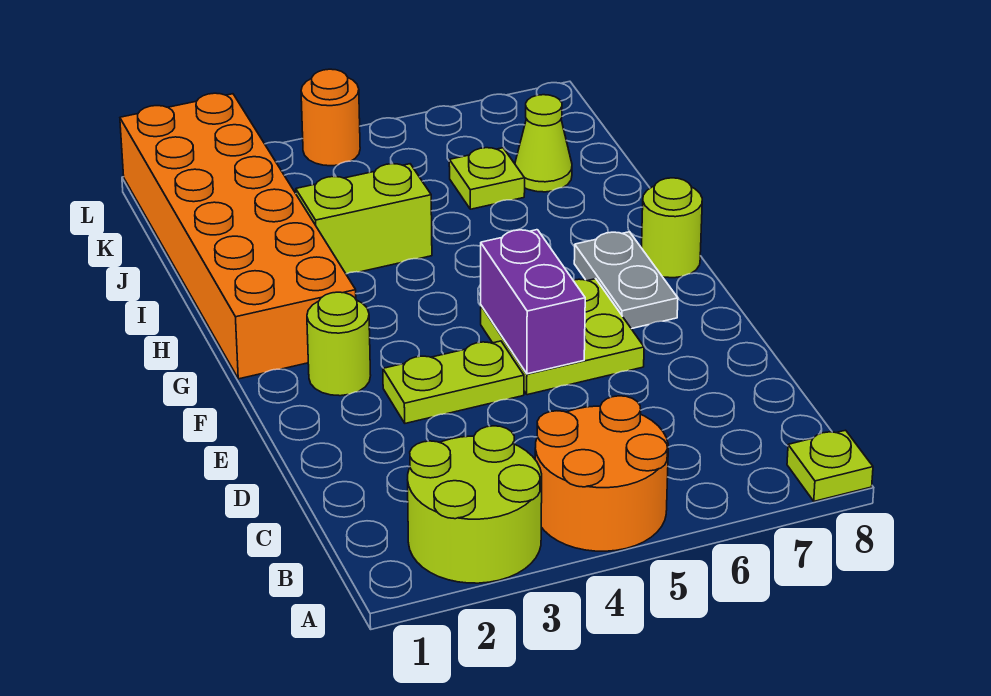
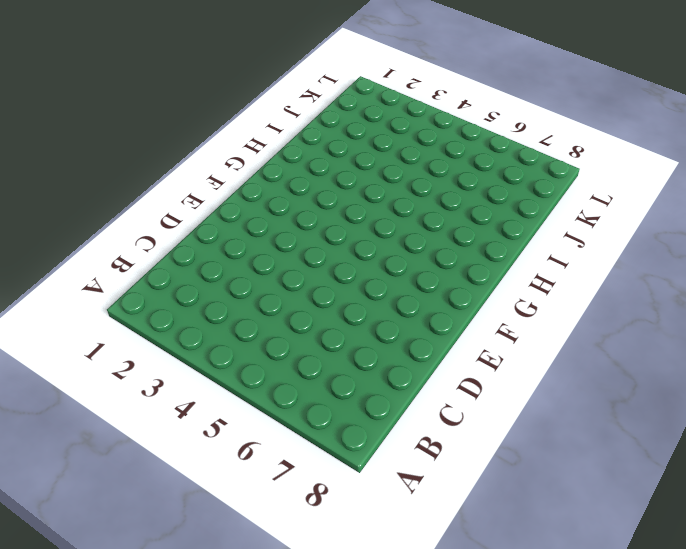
none -> lime round brick A2:B3 level 1
none -> orange round brick A4:B5 level 1
none -> lime plate A8 level 1

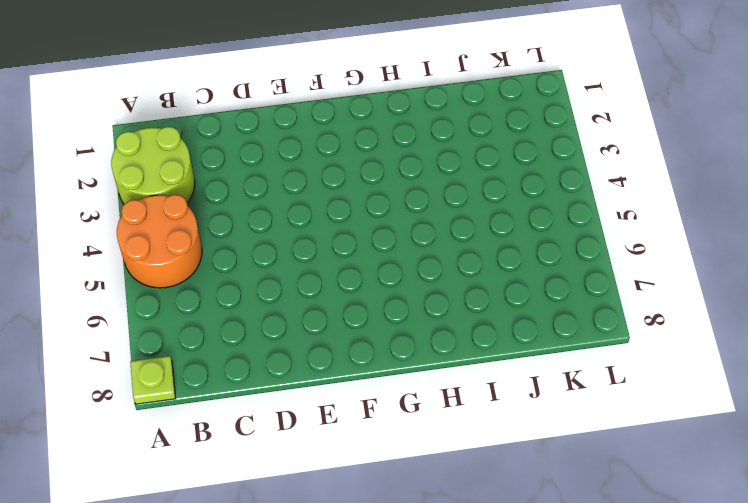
none -> lime plate E3:E4 level 1
none -> lime plate E5:F6 level 1
none -> lime round brick F2 level 1

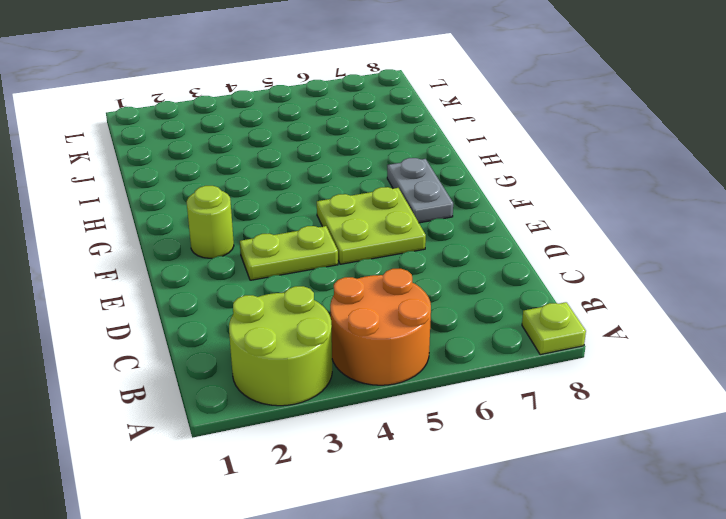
none -> orange brick G1:L2 level 1
none -> lime round brick G8 level 1
none -> lime brick I3:I4 level 1

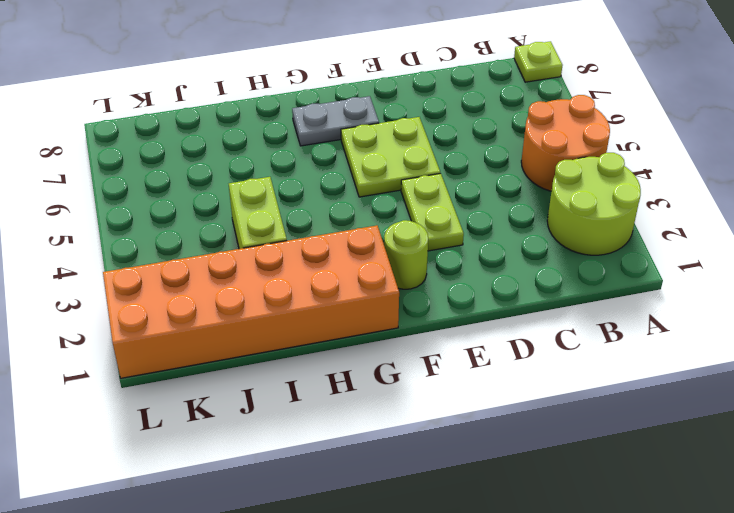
none -> lime round brick G8 level 1
none -> lime plate J6 level 1
none -> lime cone J7 level 1

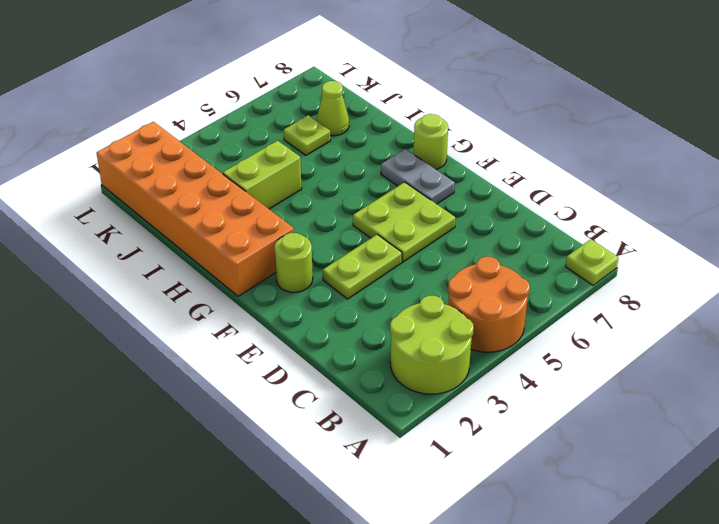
none -> orange round brick L4 level 1
none -> purple brick E5:F5 level 2

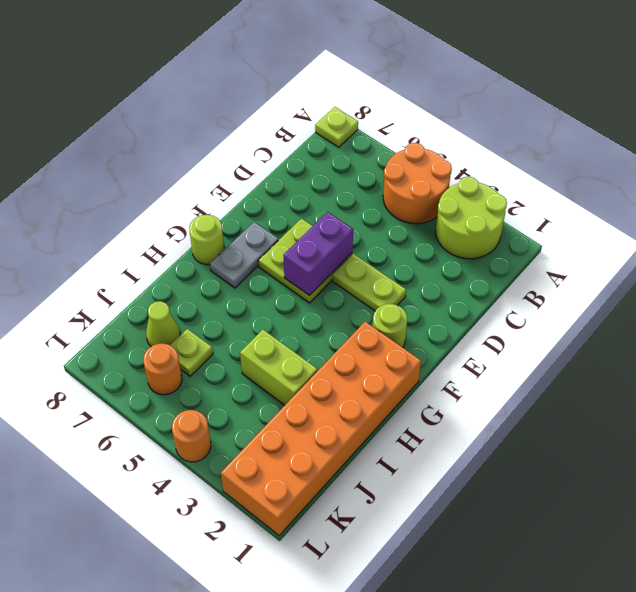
orange round brick K6 level 1 -> none

